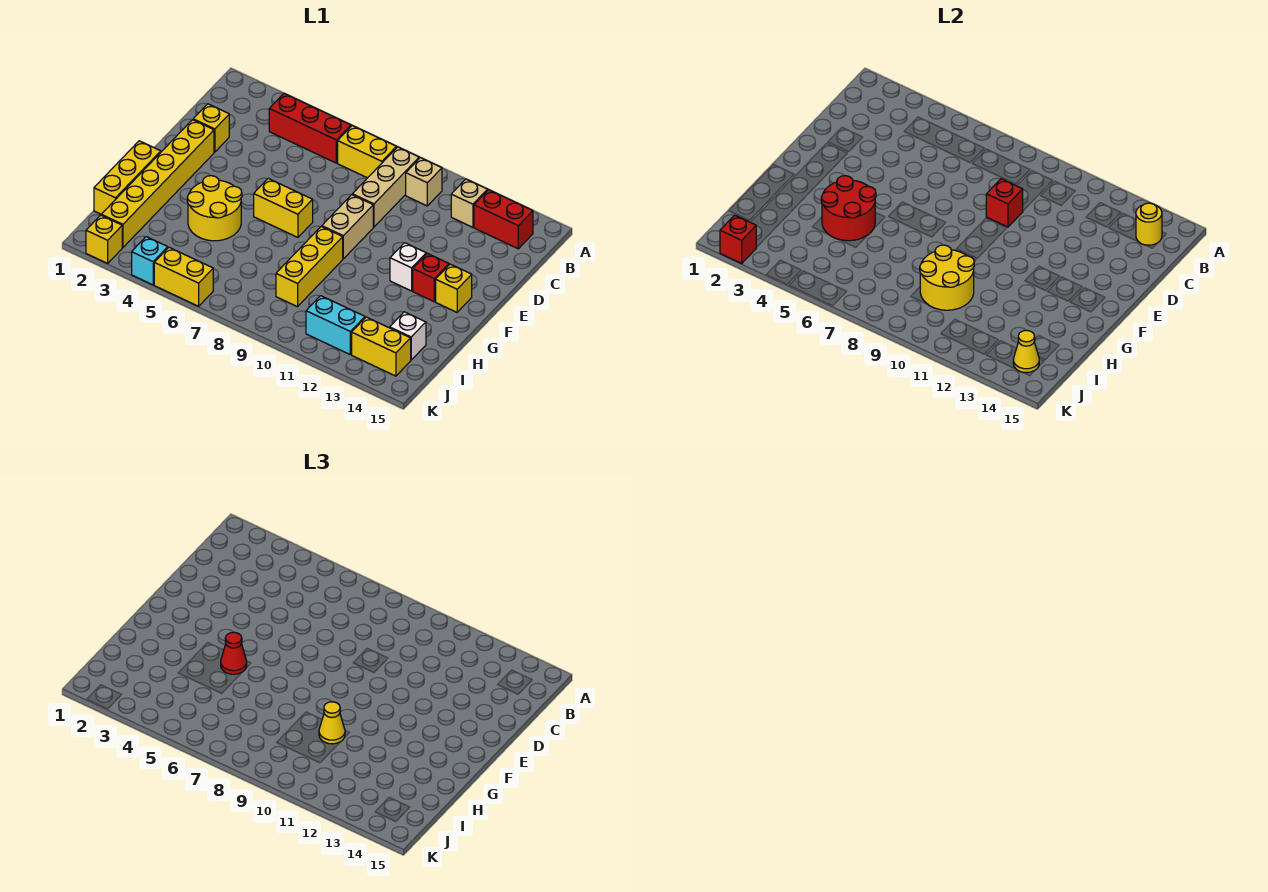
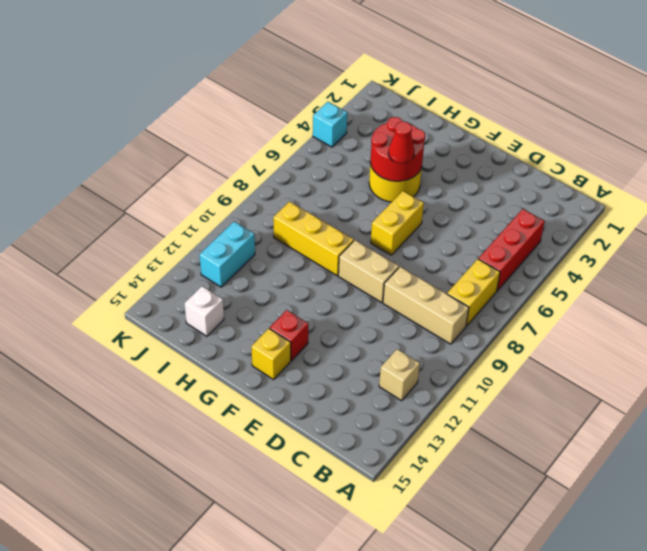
none -> tan brick B10 level 1
none -> red brick B13:B14 level 1
none -> yellow brick D2 level 1
none -> yellow brick E2:J2 level 1

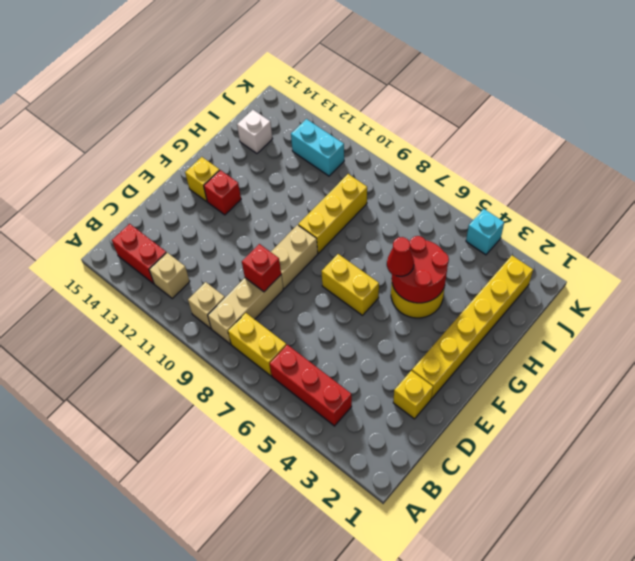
none -> white brick F12 level 1
none -> yellow brick G1:I1 level 1
none -> yellow brick J13:J14 level 1
none -> yellow brick K2 level 1

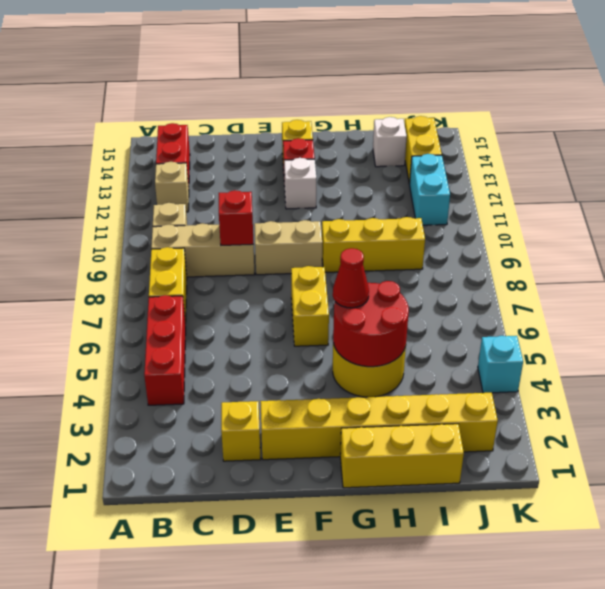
none -> yellow brick K2 level 1
none -> yellow brick K5:K6 level 1
none -> yellow round brick B14 level 2
none -> yellow round brick H9:I10 level 2

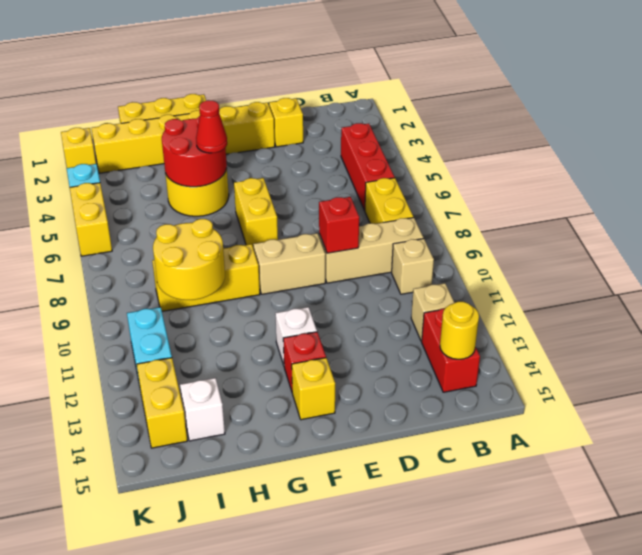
none -> yellow cone J14 level 2
none -> red brick K2 level 2
none -> yellow cone H10 level 3

